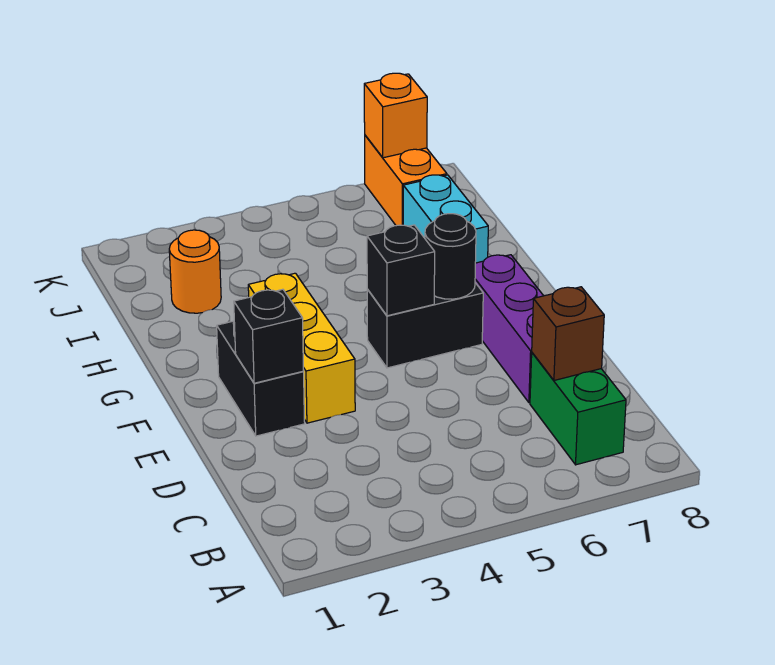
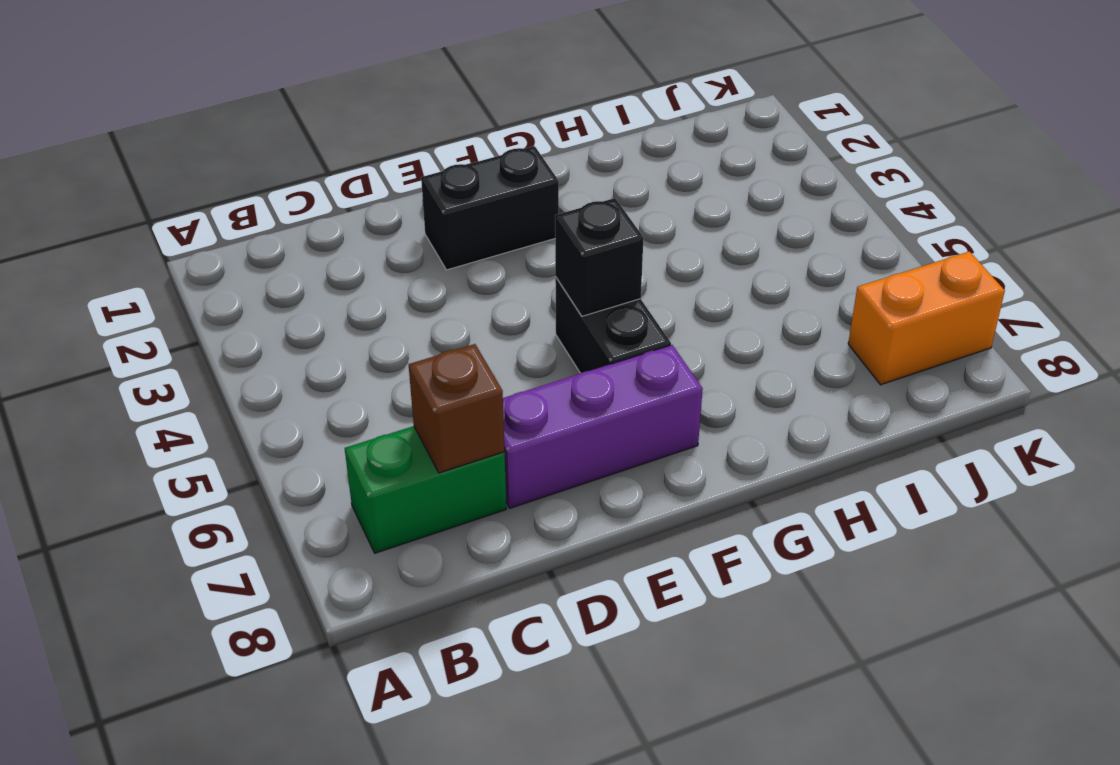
none -> yellow brick E3:G3 level 1
none -> cyan brick H7:I7 level 1
none -> orange round brick I2 level 1

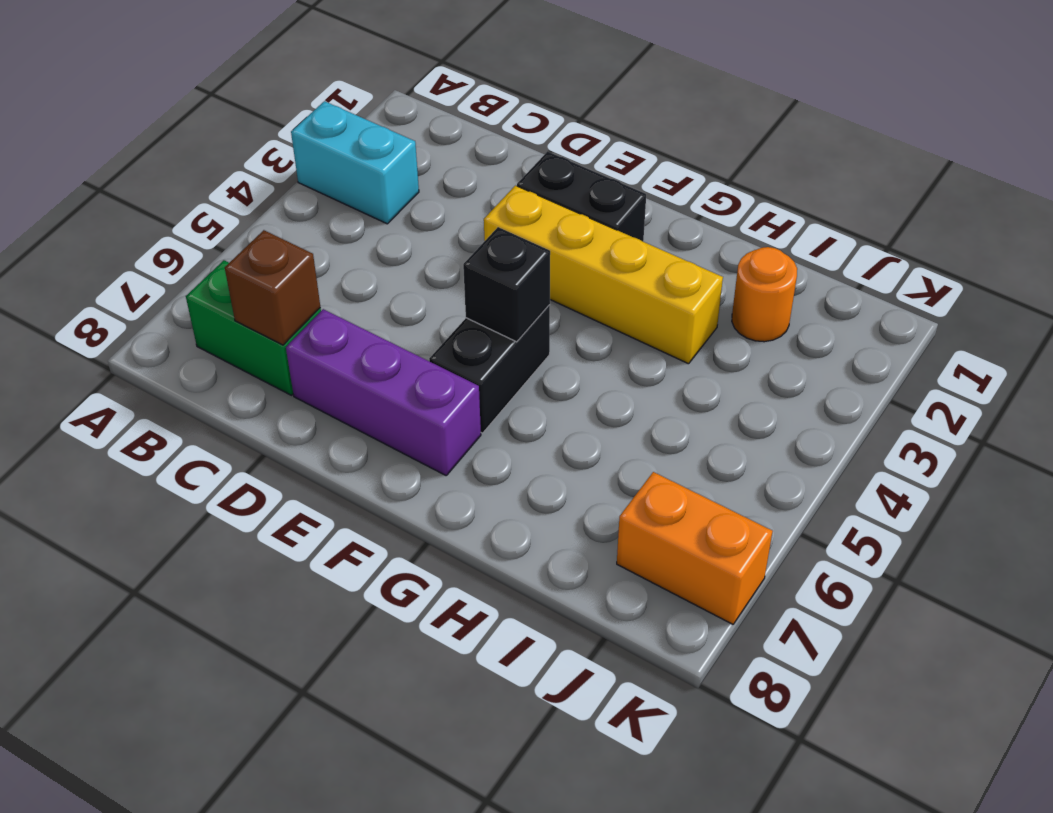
cyan brick A3:B3 level 1 -> cyan brick H7:I7 level 1
yellow brick E3:H3 level 1 -> yellow brick E3:G3 level 1
none -> black brick E2 level 2
none -> black round brick F6 level 2
none -> orange brick K7 level 2

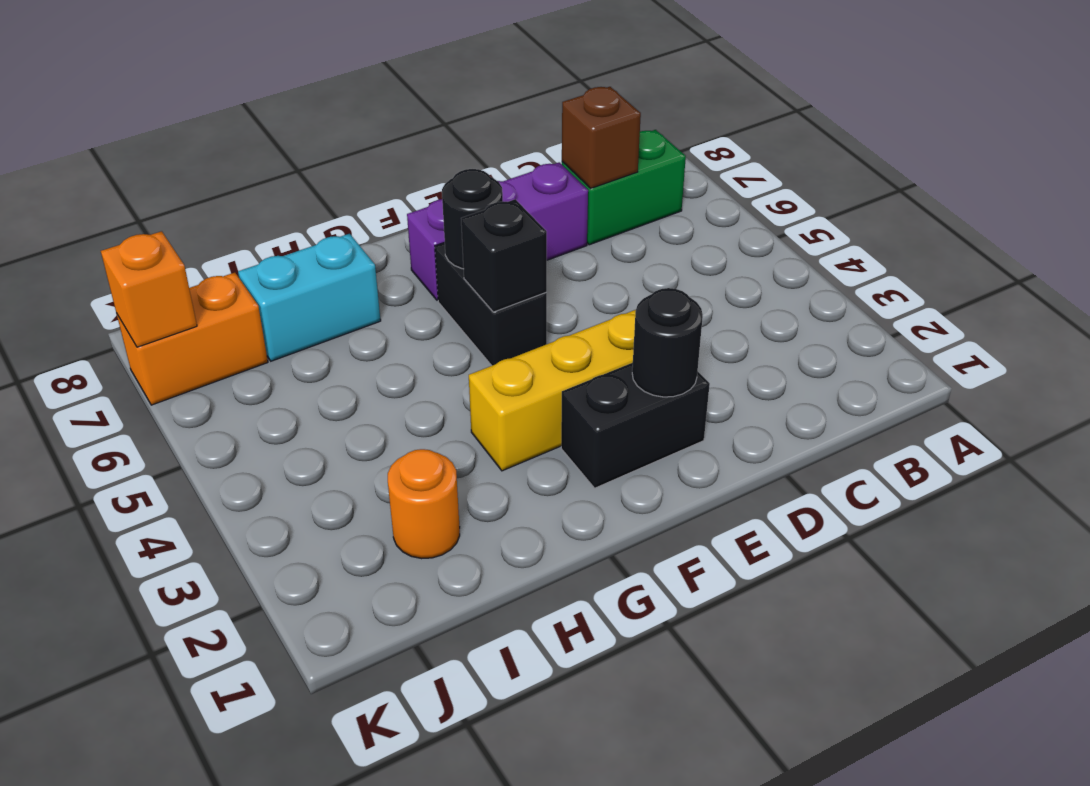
black round brick E2 level 2 -> black brick E2 level 2

